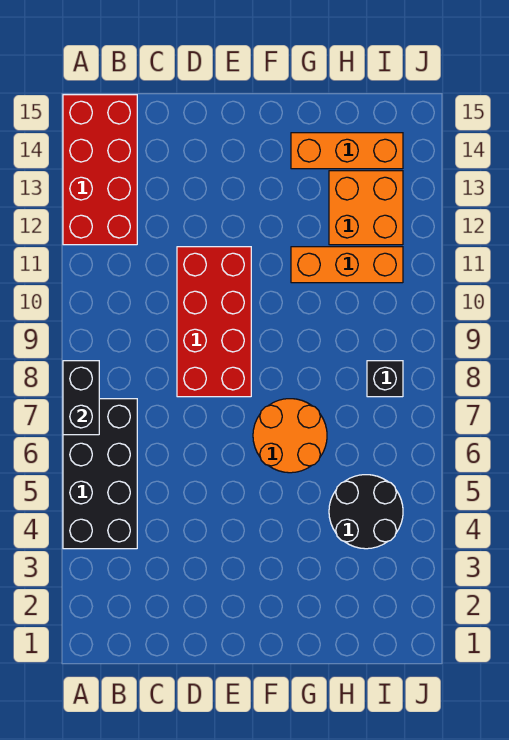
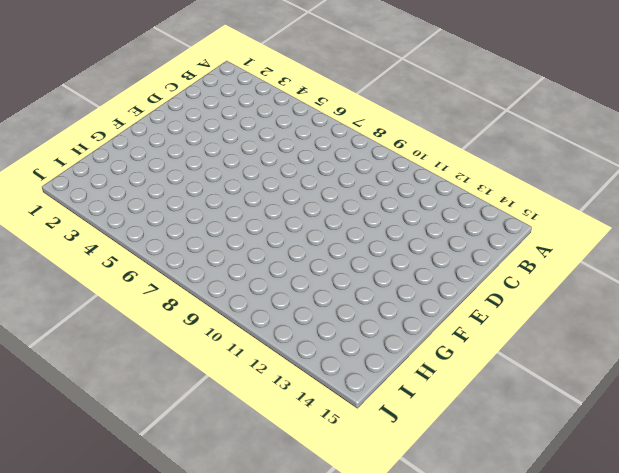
none -> black brick A4:B7 level 1
none -> red brick A12:B15 level 1

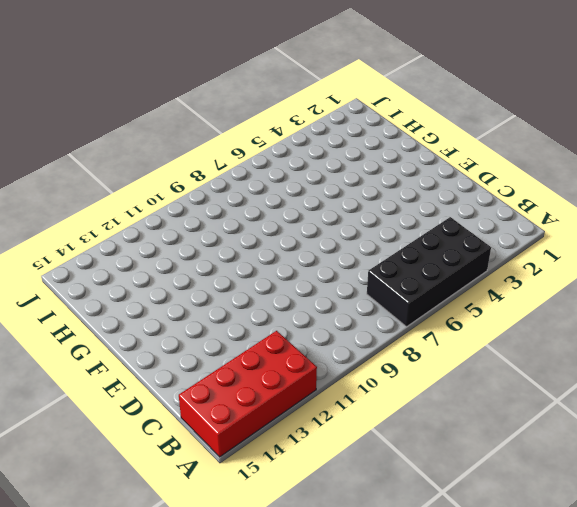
none -> red brick D8:E11 level 1
none -> orange round brick F6:G7 level 1

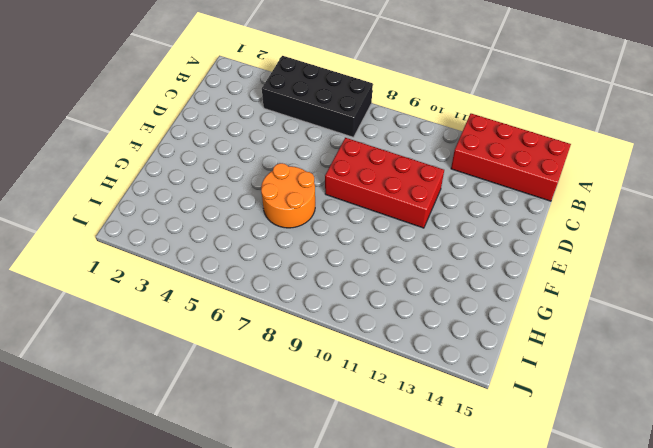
none -> orange brick G11:I11 level 1
none -> orange brick G14:I14 level 1

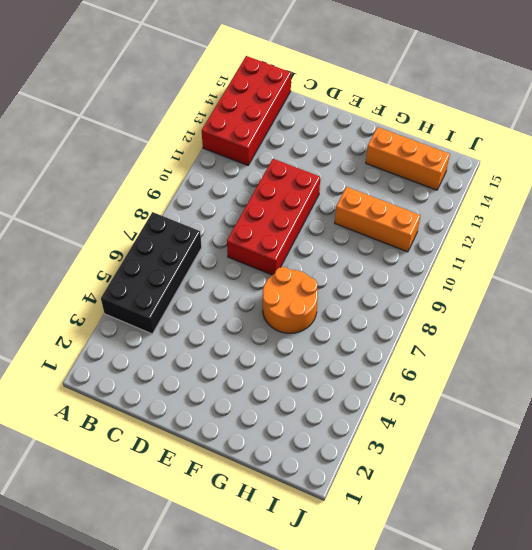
none -> black round brick H4:I5 level 1
none -> orange brick H12:I13 level 1

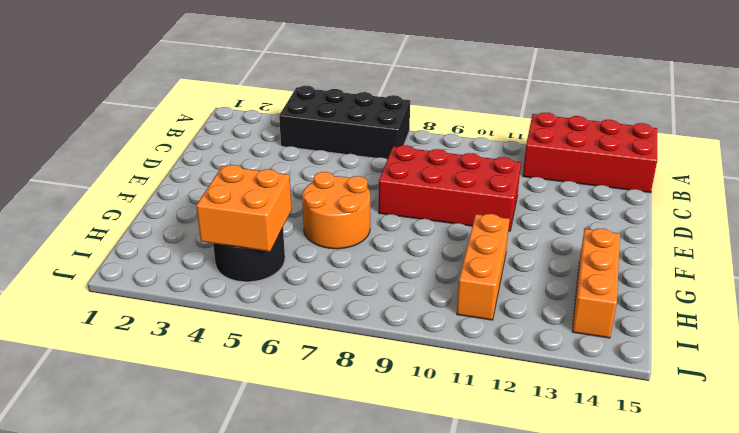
orange brick H4:I5 level 2 -> orange brick H12:I13 level 1
none -> black brick I8 level 1
none -> black brick A7:A8 level 2

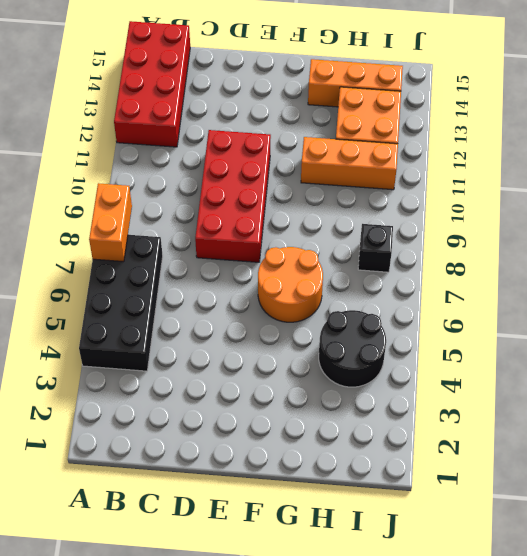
orange brick A7:A8 level 2 -> black brick A7:A8 level 2

